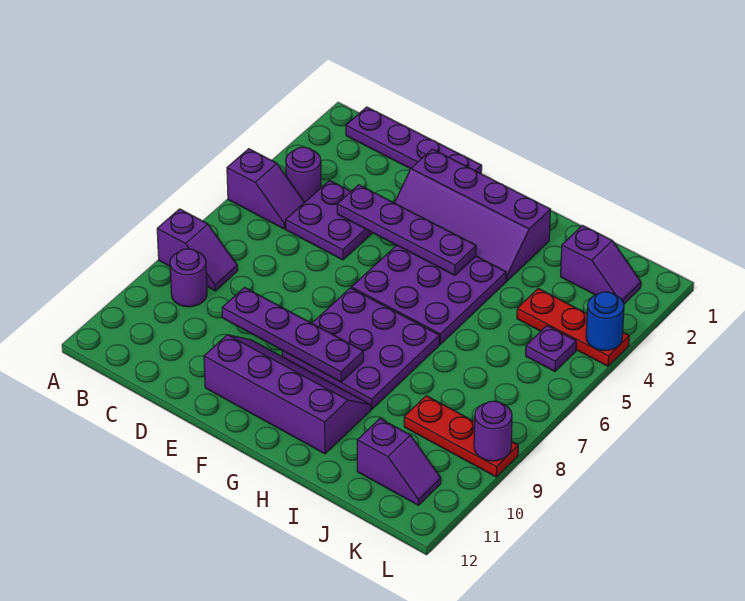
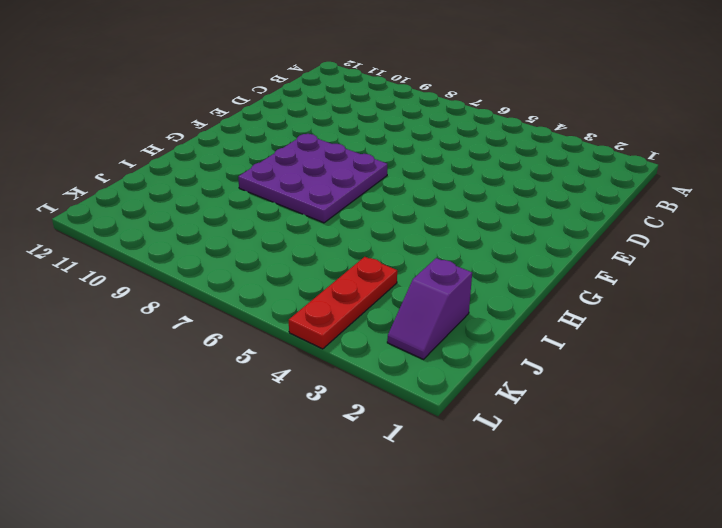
none -> purple slope A5:B5 level 1 top A
none -> purple slope A8:B8 level 1 top A
none -> purple plate B1:E1 level 1

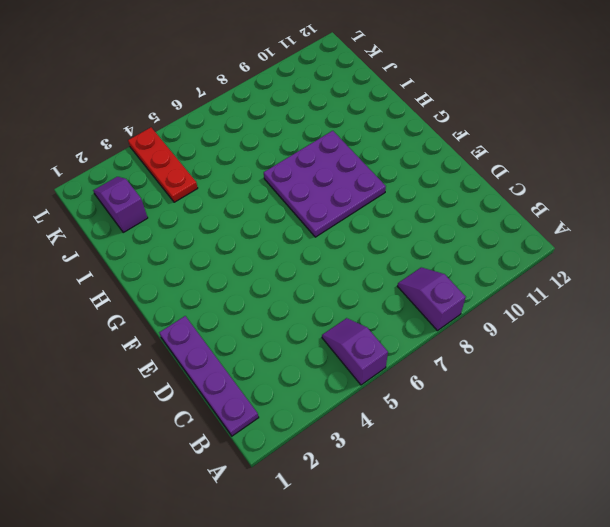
none -> purple round brick B4 level 1
none -> purple round brick B9 level 1
none -> purple plate C4:D5 level 1

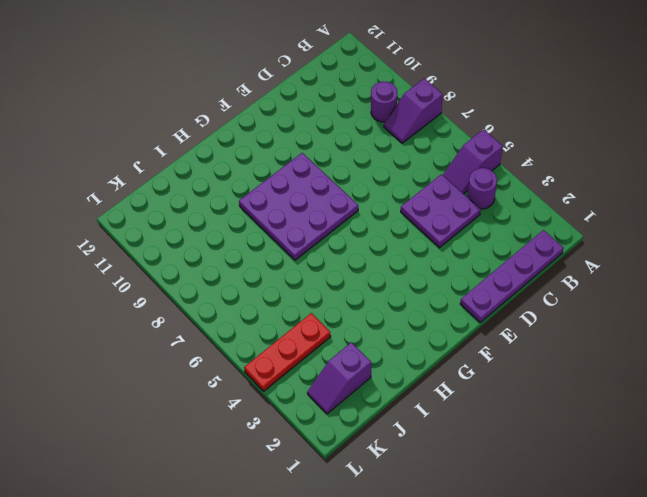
none -> purple slope E2:H3 level 1 top 2
none -> purple slope E10:H11 level 1 top 11
none -> purple plate F4:H6 level 1

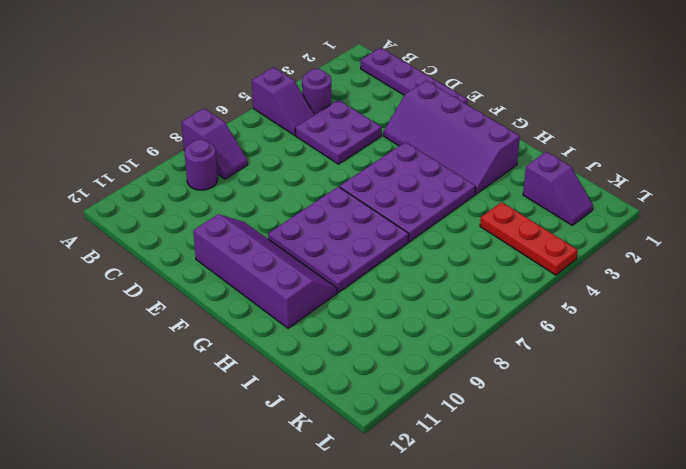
none -> red plate J9:L9 level 1
none -> purple slope J11:K11 level 1 top J
none -> purple plate K5 level 1

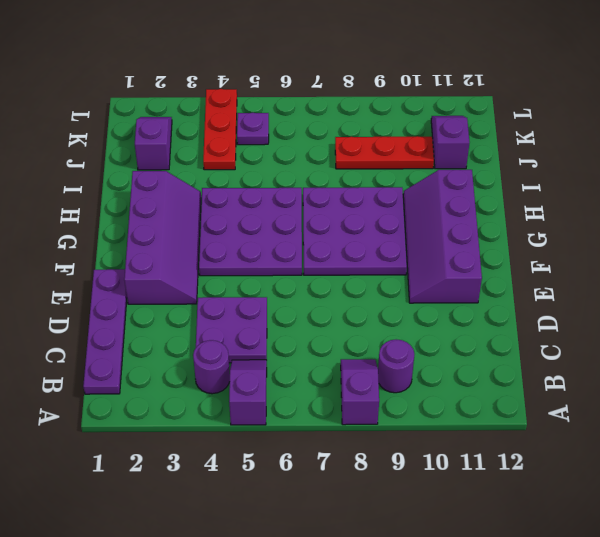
red plate J8:J10 level 1 -> red plate J9:L9 level 1
none -> purple plate D4:G4 level 2
none -> purple plate D9:G9 level 2
none -> blue round brick L4 level 2

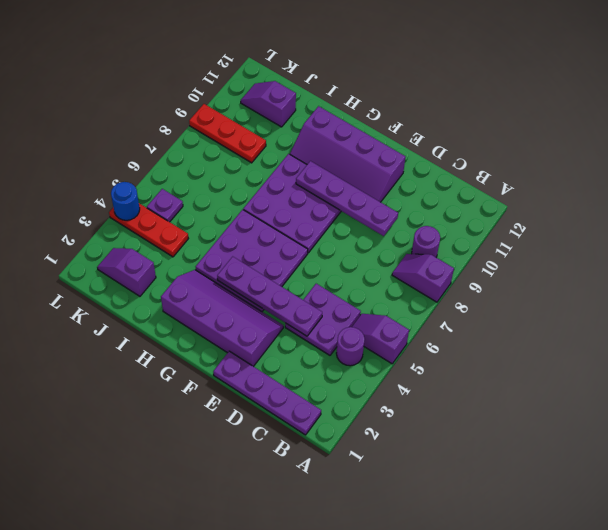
none -> purple round brick L9 level 2

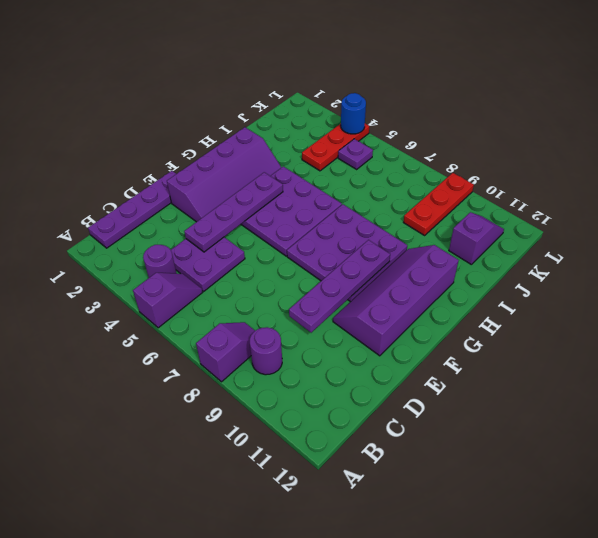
none -> purple slope J2:K2 level 1 top J
none -> purple round brick L9 level 2

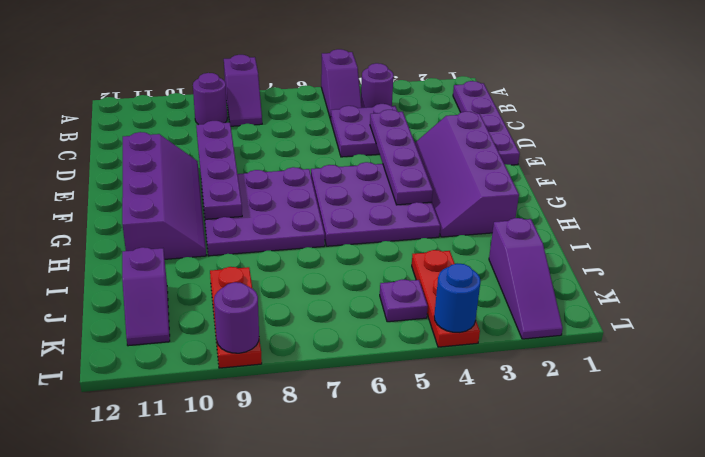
purple slope J2:L2 level 1 top J -> purple slope J2:K2 level 1 top J

